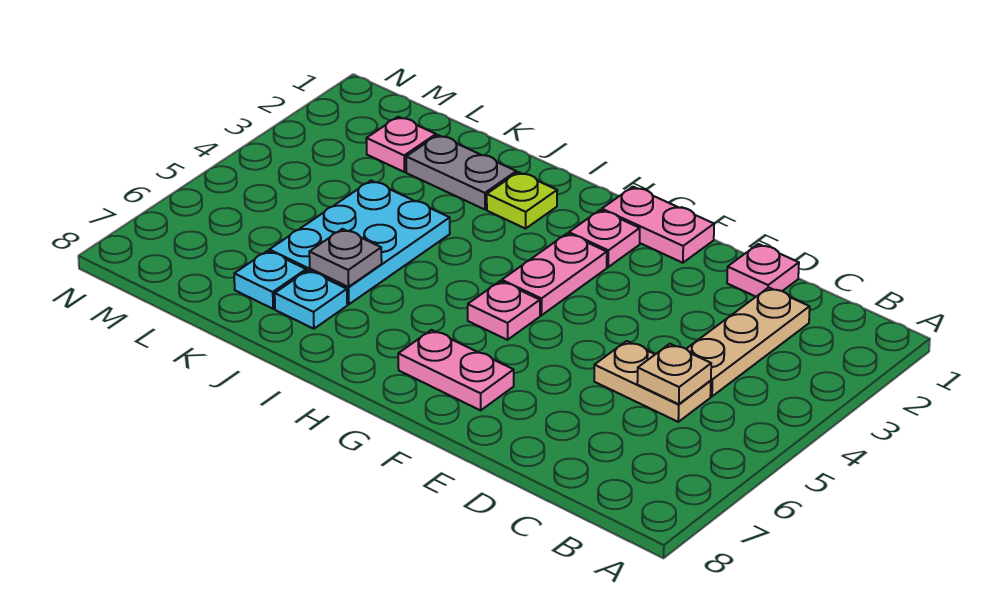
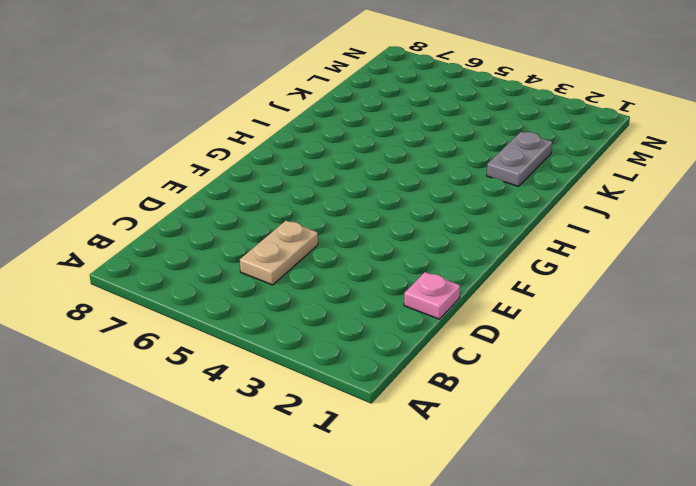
none -> tan plate C2:C4 level 1
none -> pink plate F1:G1 level 1
none -> pink plate F7:G7 level 1

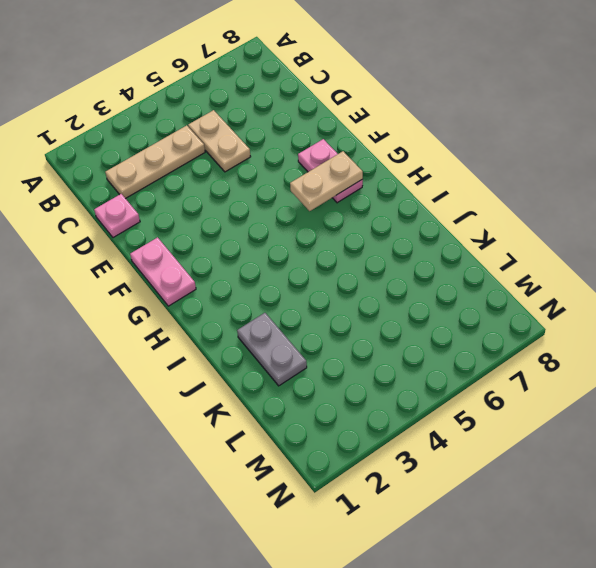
tan plate G6:G7 level 2 -> none
none -> pink plate G2 level 1
none -> pink plate G3:G4 level 1
none -> pink plate G5 level 1

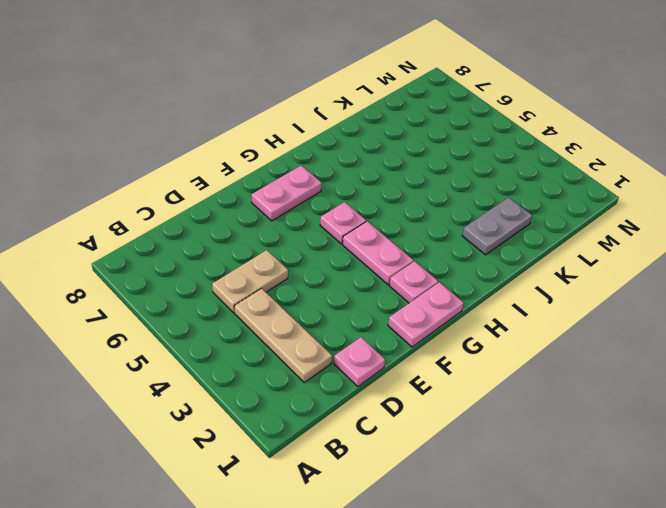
none -> lime plate I2 level 1
none -> cyan plate J4:K6 level 1
none -> cyan plate J7 level 1

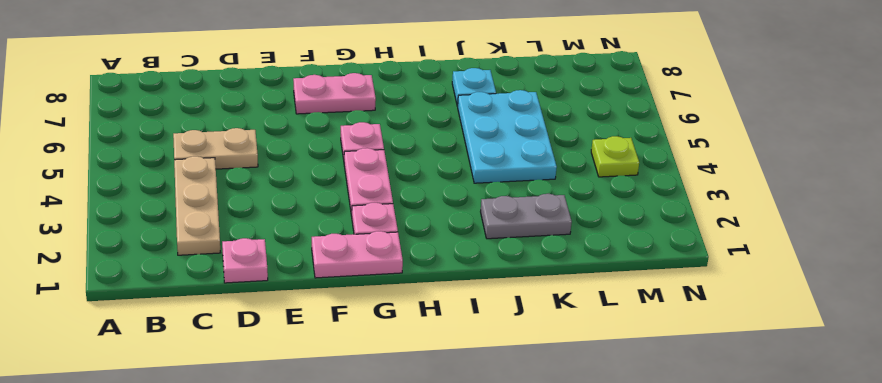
lime plate M4 level 1 -> lime plate I2 level 1
none -> cyan plate K7 level 1
none -> pink plate L2 level 1
none -> tan plate C5 level 2

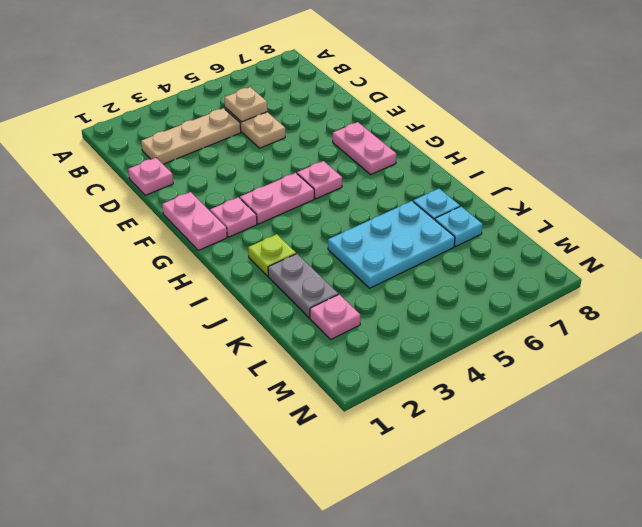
none -> grey plate J6 level 2

